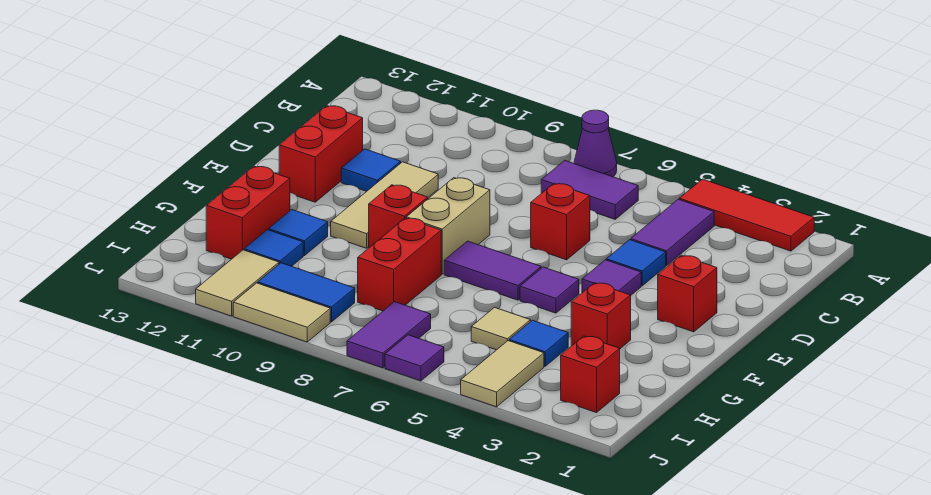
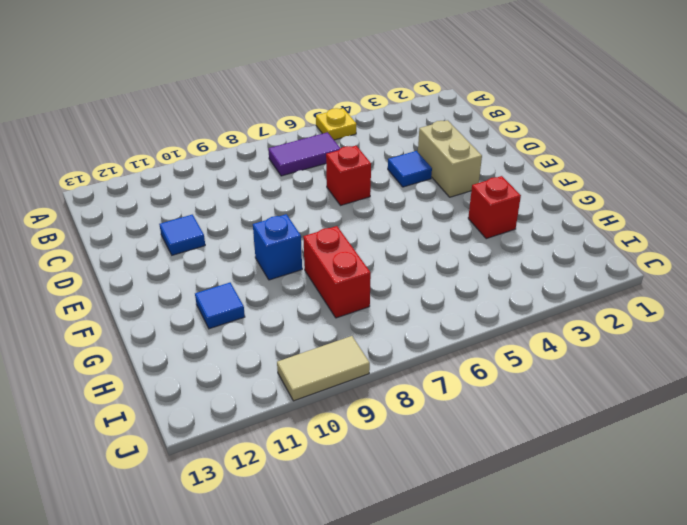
yellow plate A5 level 1 -> none
tan brick D3:E3 level 1 -> tan brick E8:F8 level 1
blue brick F9 level 1 -> red brick F9 level 1
none -> red tile A2:A4 level 1
none -> purple cone A7 level 1
none -> purple tile B4:C4 level 1

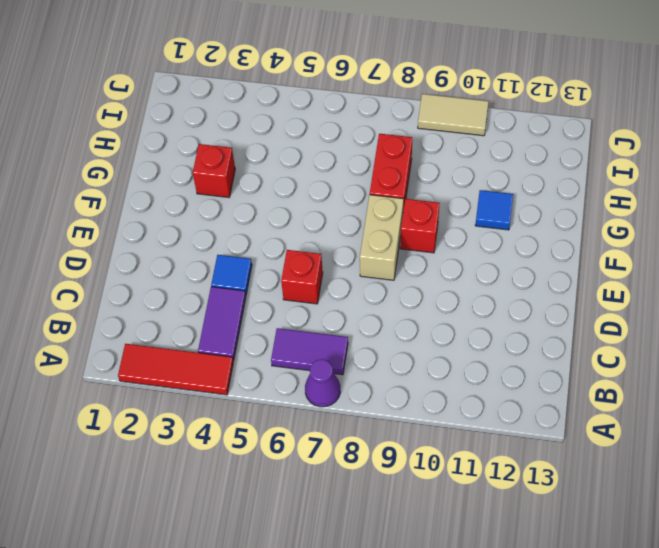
none -> tan tile D10:F10 level 1
none -> blue tile D11 level 1
none -> red brick D12:E12 level 1

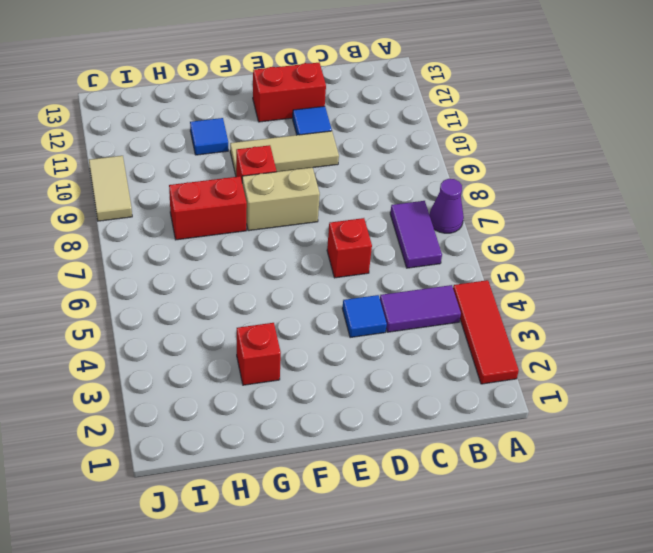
none -> red brick E2 level 1
none -> purple tile E4 level 1
none -> purple tile F5 level 1

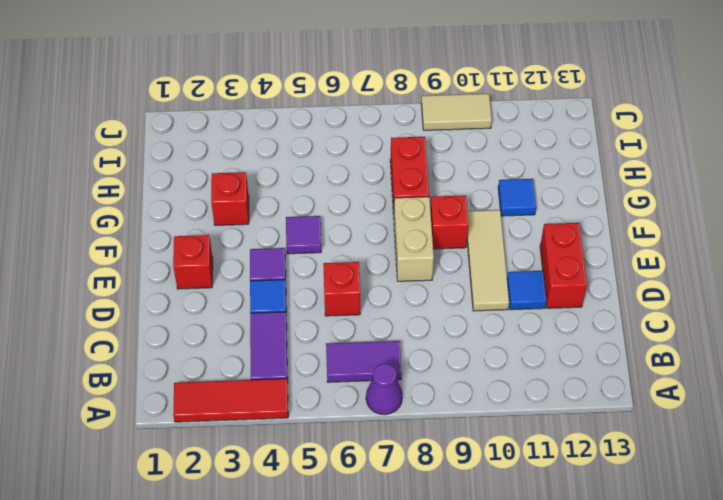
none -> purple tile F6:F7 level 1
none -> red brick G12:H12 level 1
none -> blue tile H4 level 1

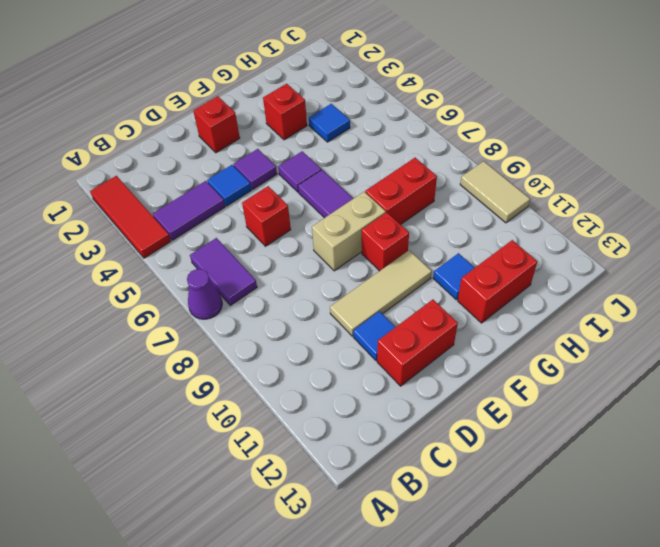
none -> tan tile H5 level 1
none -> blue tile H11 level 1
none -> red brick I2 level 1

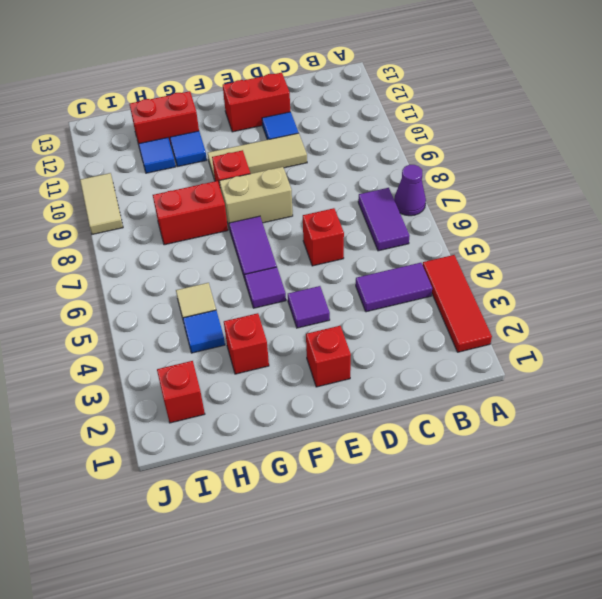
none -> blue tile D4 level 1
none -> tan tile I4:J4 level 1
none -> purple tile I7:J7 level 1

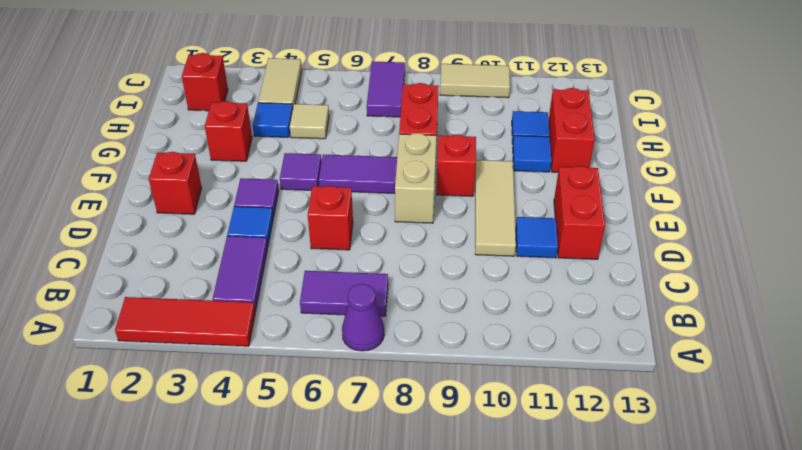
none -> blue tile I9:I10 level 1
none -> tan tile I11:J11 level 1
none -> purple tile J6 level 1

